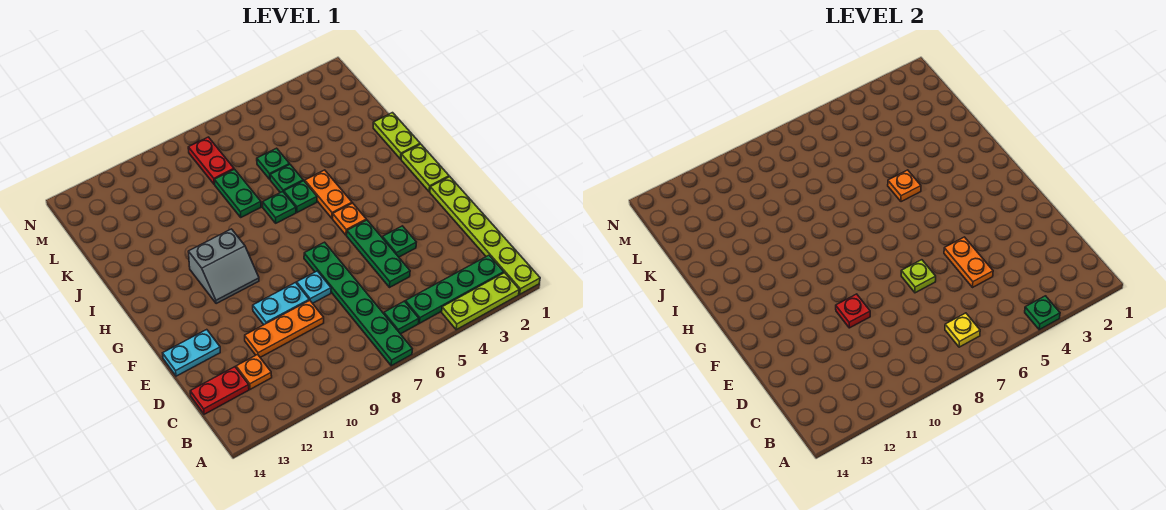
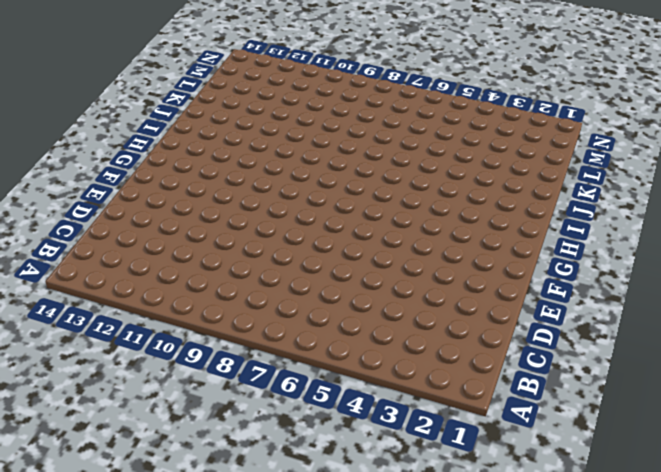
none -> lime plate A1:F1 level 1
none -> lime plate A2:A4 level 1
none -> green plate A7:F7 level 1
none -> green plate B2:B5 level 1

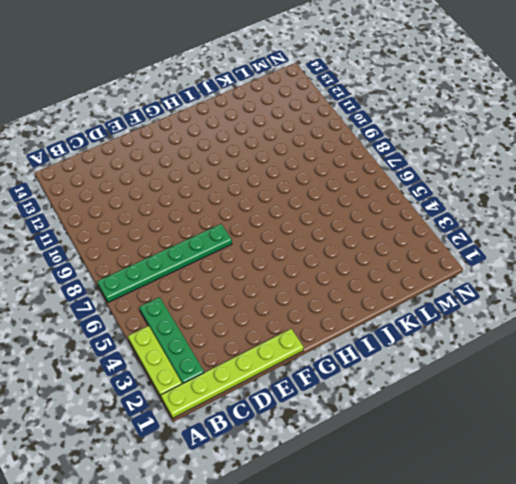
none -> green plate B6 level 1
none -> orange plate C12 level 1
none -> red plate C13:C14 level 1
none -> green plate D5:F5 level 1

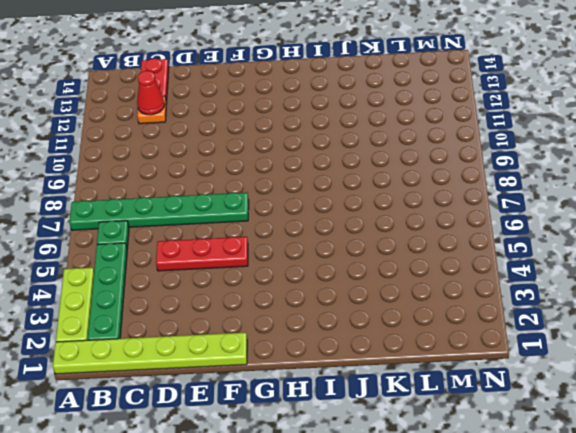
red cone C12 level 2 -> none
red plate D5:F5 level 1 -> green plate D5:F5 level 1
none -> orange plate D9:D11 level 1
none -> green plate E4 level 1
none -> cyan plate E8 level 1
none -> cyan plate E9:E10 level 1

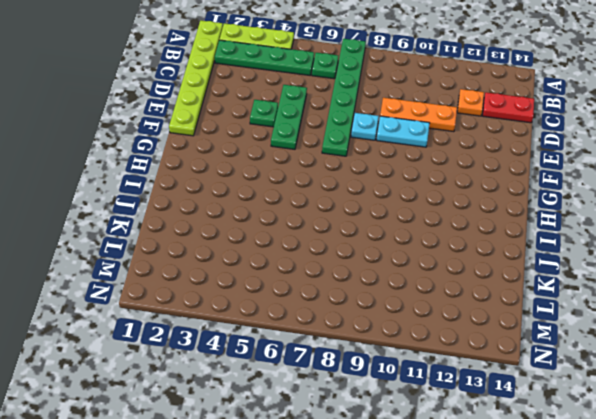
none -> cyan plate E13:E14 level 1
none -> lime plate G1:H1 level 1
none -> orange plate G5 level 1
none -> grey slope G10:H11 level 1 top H

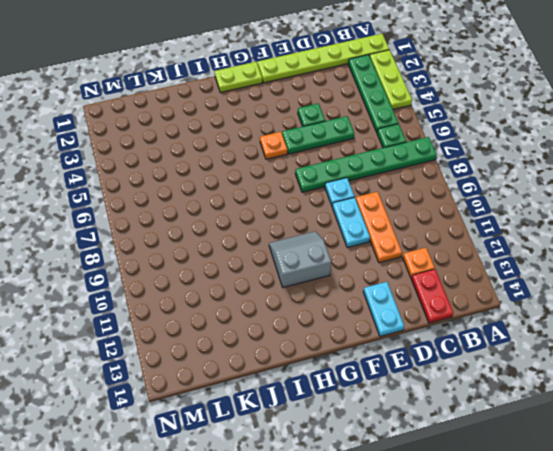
grey slope G10:H11 level 1 top 11 -> grey slope G10:H11 level 1 top H
none -> orange plate H5:I5 level 1
none -> lime plate I1:J1 level 1
none -> green plate I6 level 1
none -> green plate I7 level 1

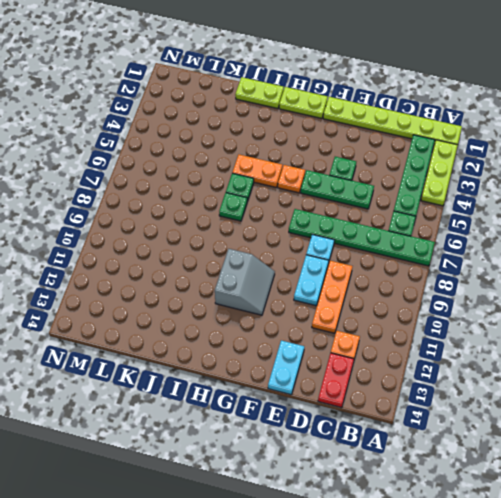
none -> green plate J6 level 1
none -> green plate J8:K8 level 1
none -> green plate K6 level 1
none -> red plate L8:M8 level 1

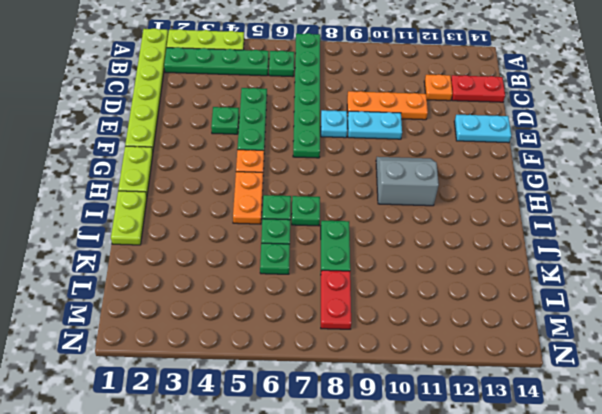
none -> green plate A4 level 2
none -> yellow plate B7 level 2
none -> orange plate D5:E5 level 2
none -> lime plate E7 level 2

